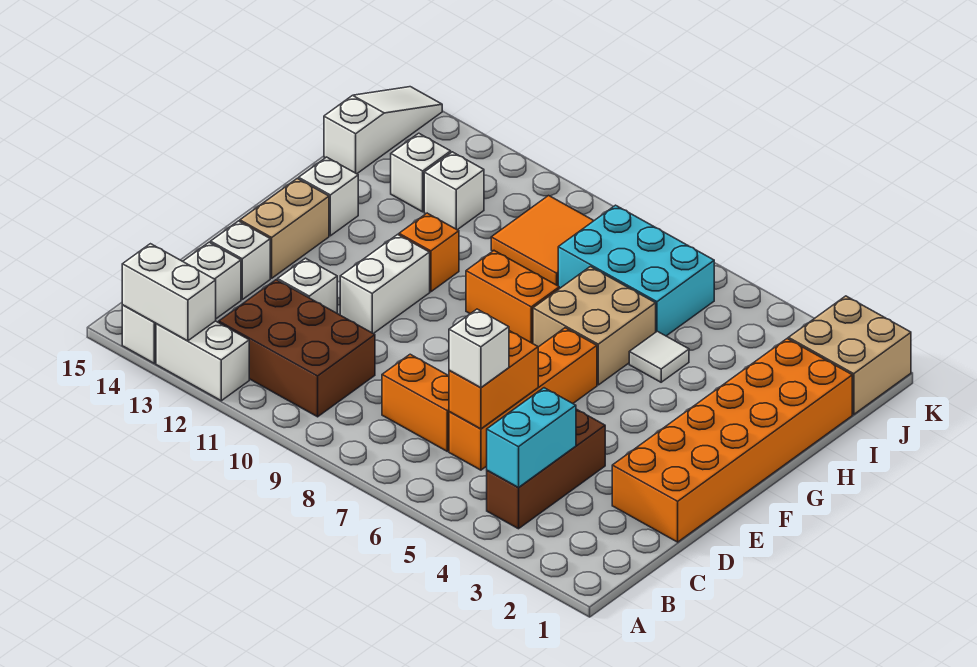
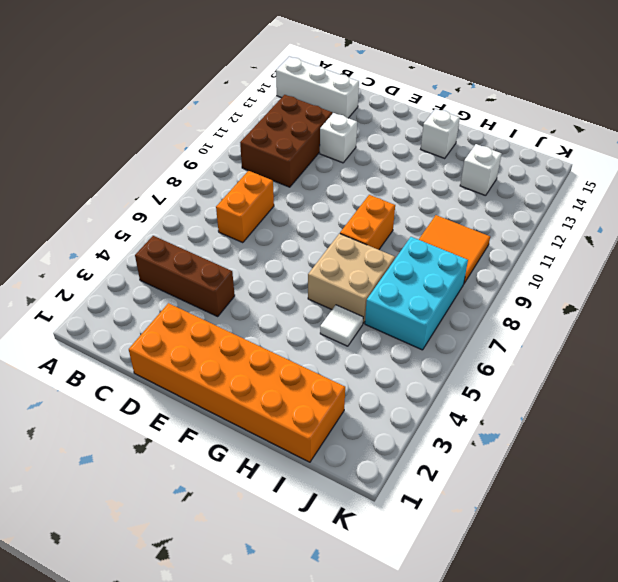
none -> white brick A12:A13 level 1
none -> orange brick C6:F6 level 1
none -> white brick D14 level 1

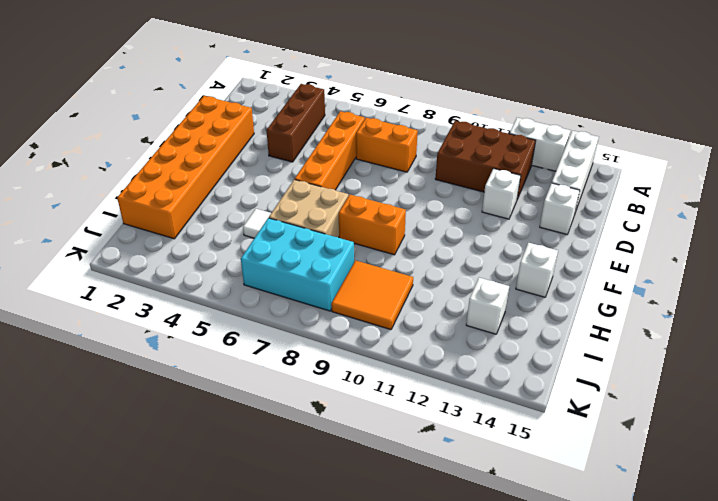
none -> white brick E11:F11 level 1
none -> tan brick E14:F14 level 1
none -> orange brick G11 level 1

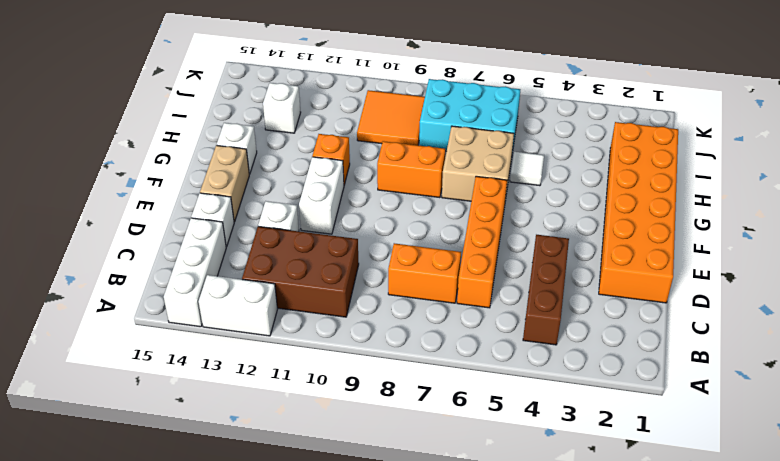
none -> white brick I12 level 1
none -> white slope I15:K15 level 1 top I
none -> tan brick J1:K2 level 1

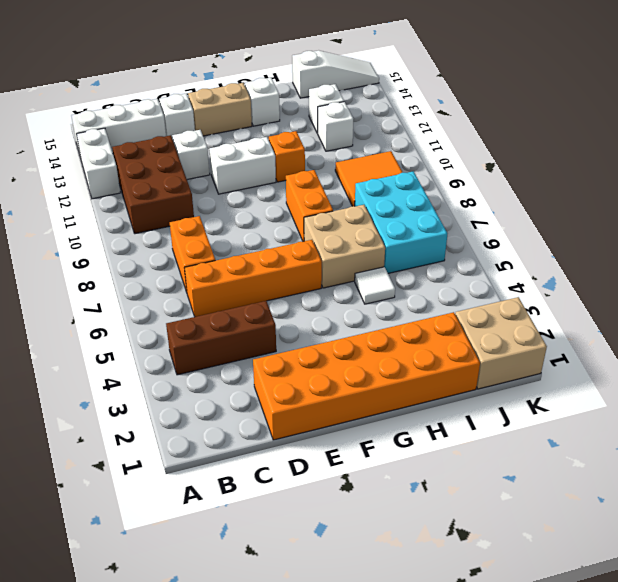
none -> white brick A13:A14 level 2
none -> cyan brick B4:C4 level 2
none -> orange brick C6:D6 level 2

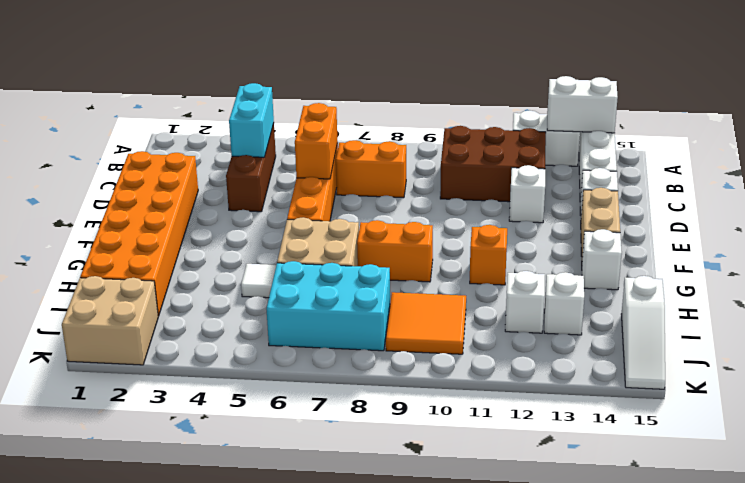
none -> white brick E11:F11 level 1
none -> white brick C6 level 3

